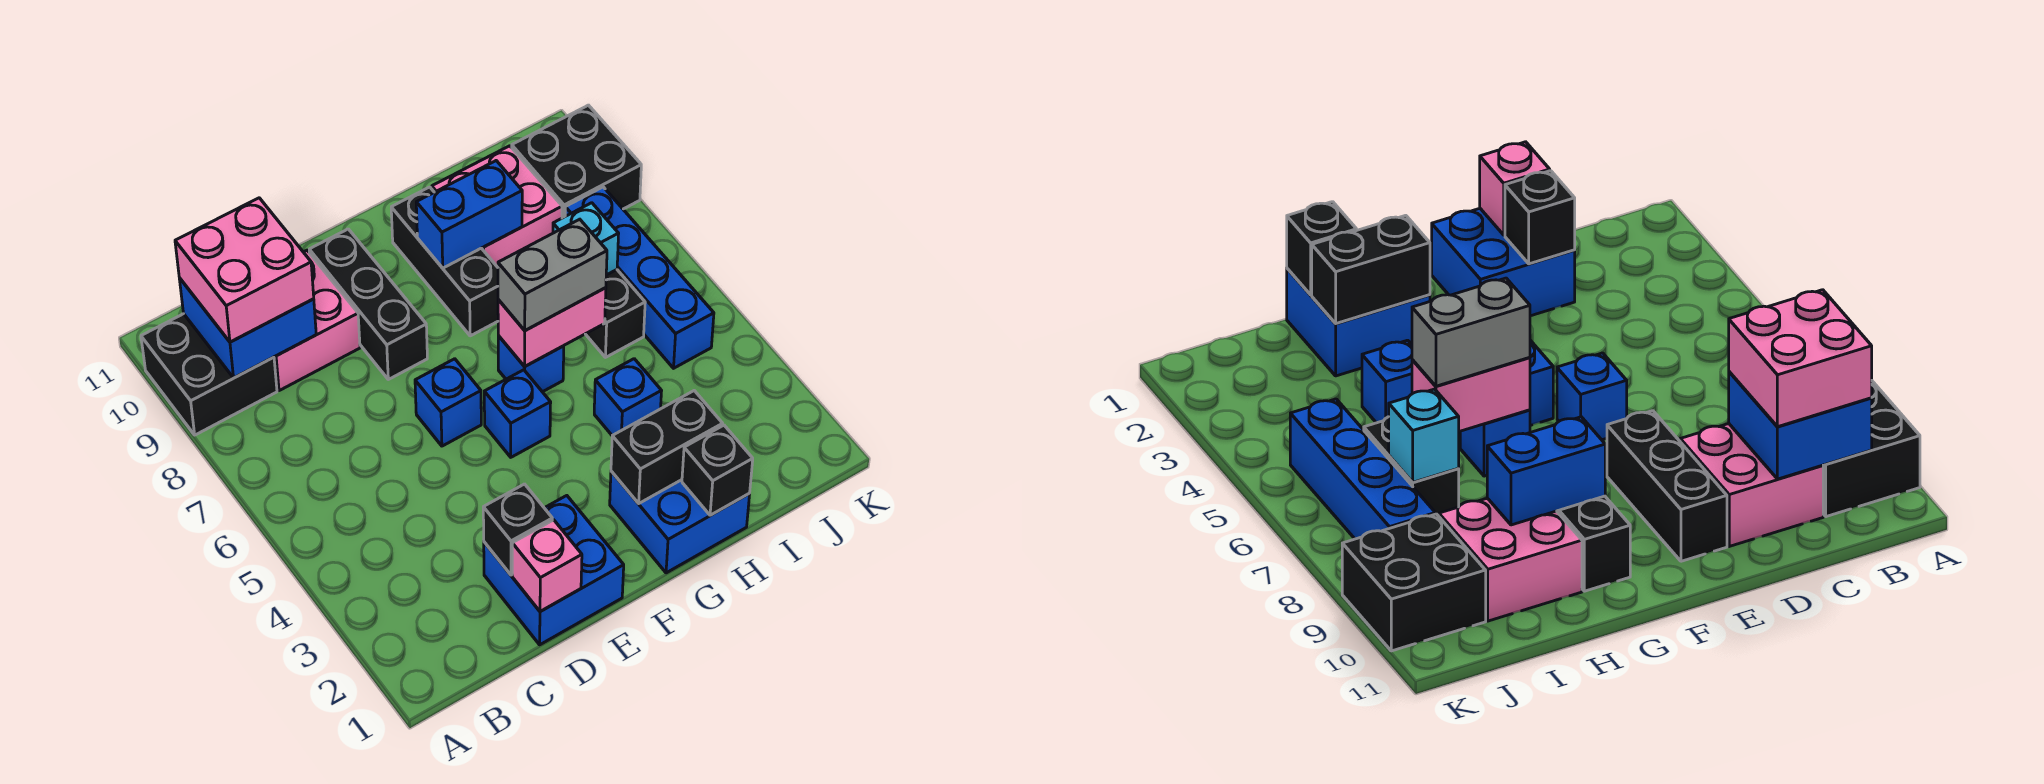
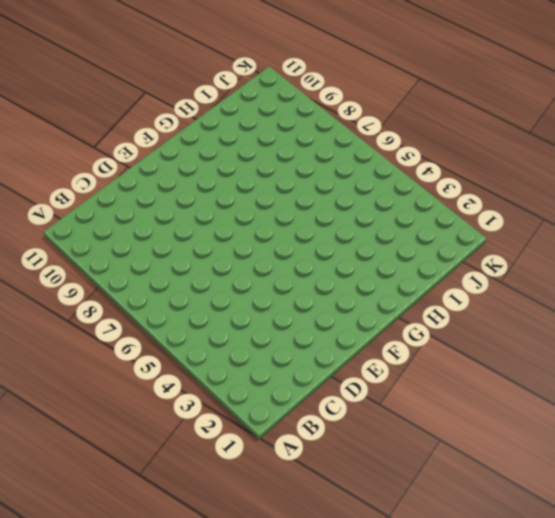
none -> black brick A9:B10 level 1
none -> pink brick C9:D10 level 1
none -> blue brick D1:E2 level 1

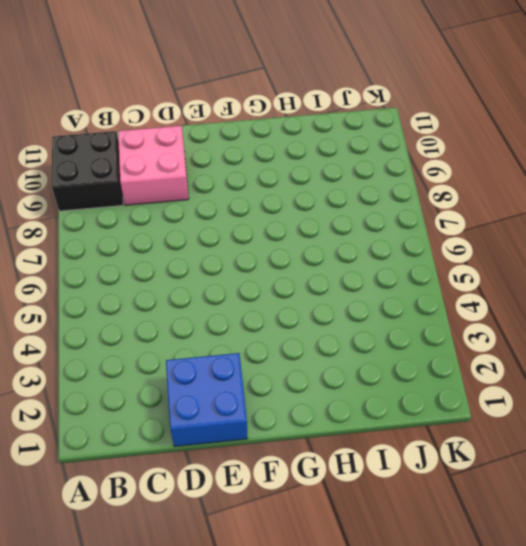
none -> blue brick E6 level 1
none -> black brick E8:E10 level 1
none -> blue brick F5 level 1

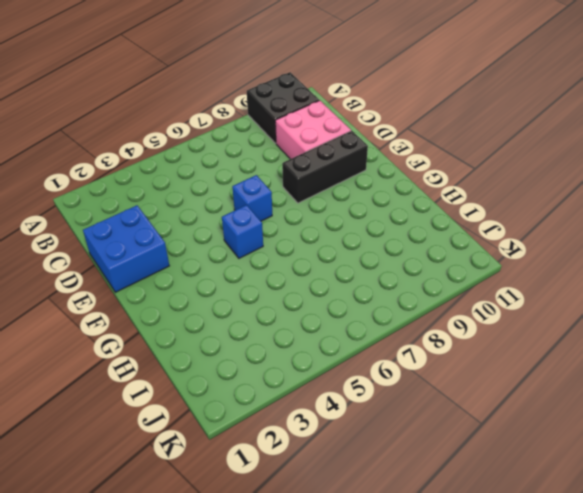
none -> blue brick G1:H2 level 1
none -> blue brick G6 level 1
none -> black brick G8:G10 level 1

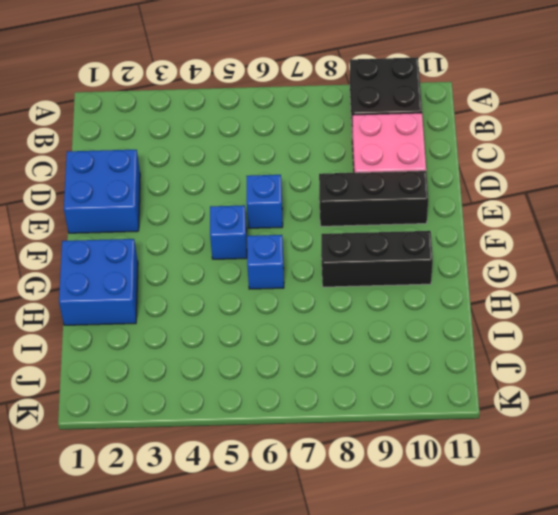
none -> blue brick H4 level 1
none -> pink brick H9:I10 level 1
none -> black brick I6:I7 level 1

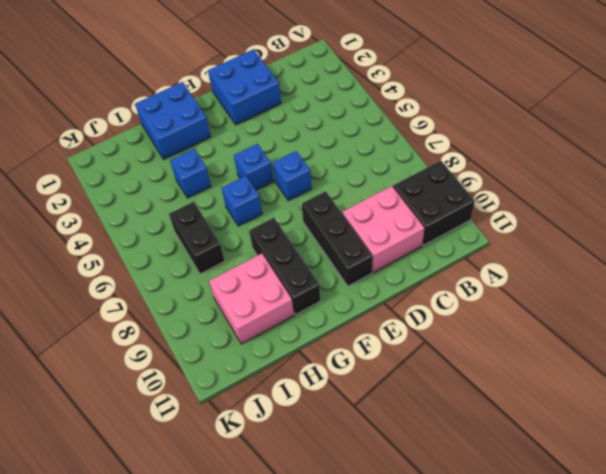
none -> blue brick J5:J8 level 1
none -> black brick J9:K10 level 1
none -> blue brick B9:C10 level 2

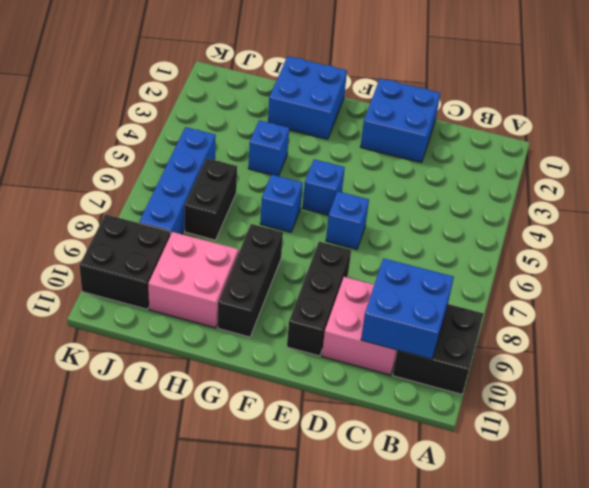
none -> pink brick D1 level 2
none -> black brick D2 level 2
none -> black brick G2:H2 level 2

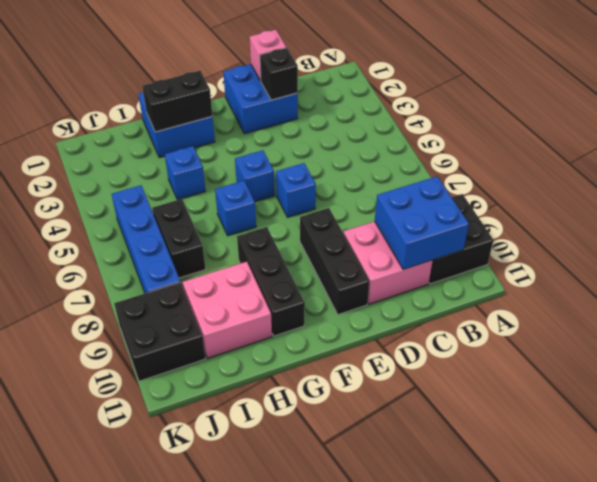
none -> pink brick G6:H6 level 2
none -> blue brick G9:H9 level 2
none -> black brick H1 level 2

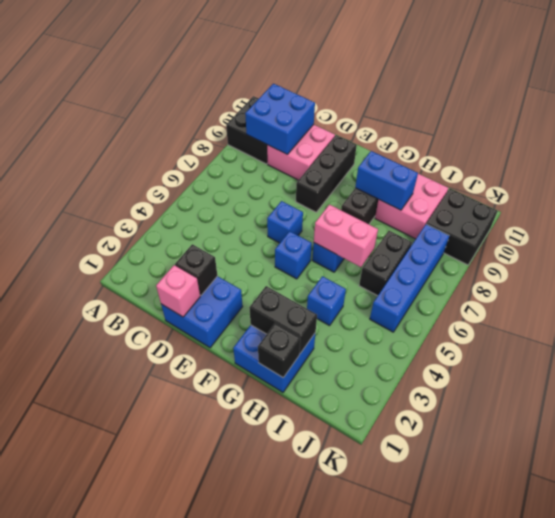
none -> cyan brick I7 level 2
none -> pink brick B9:C10 level 3
none -> grey brick G6:H6 level 3

